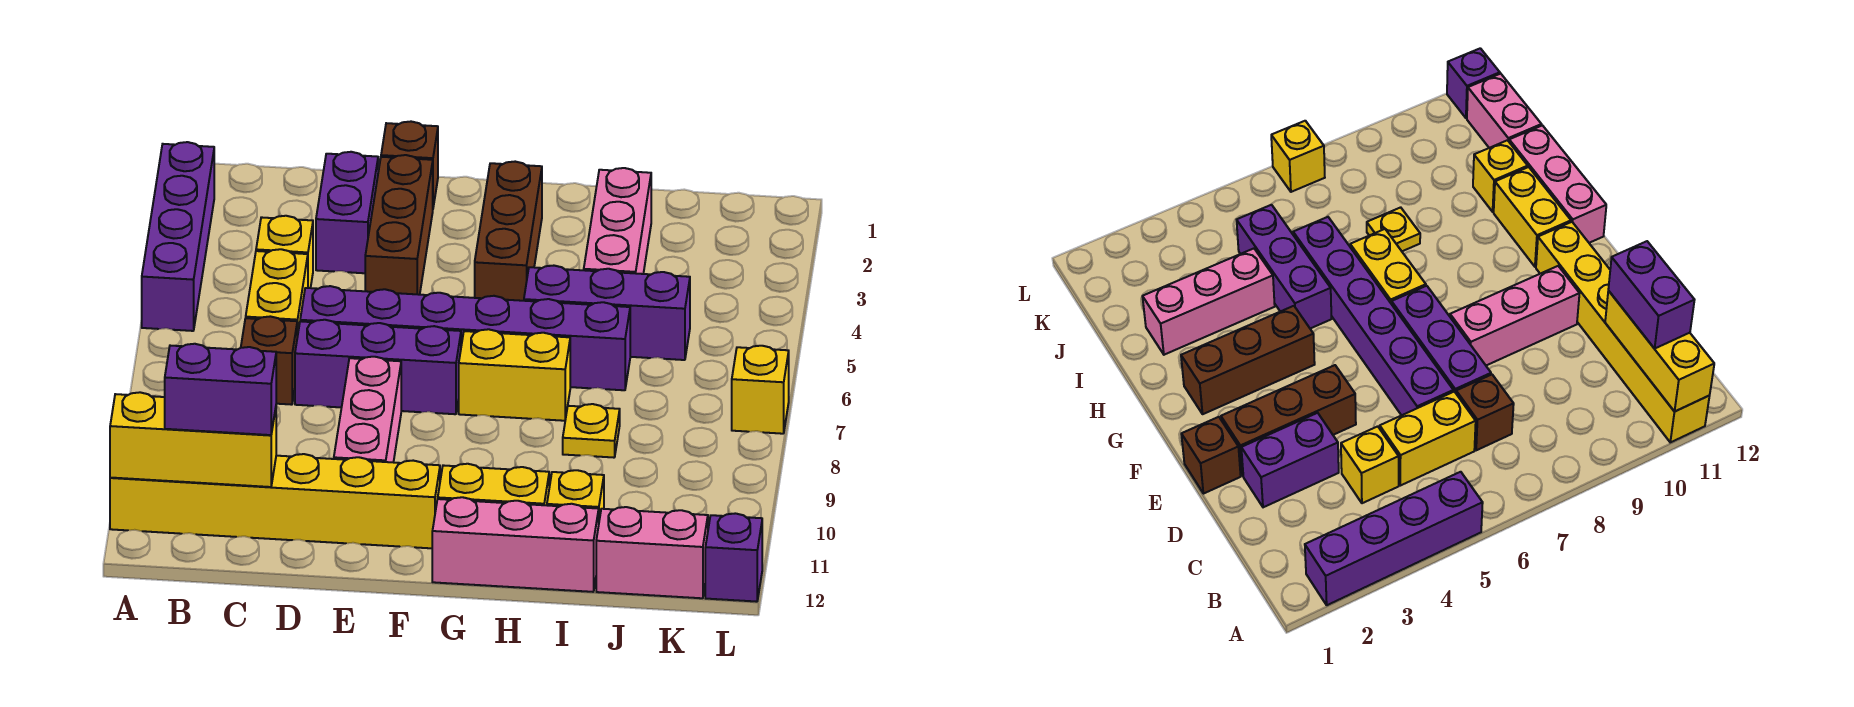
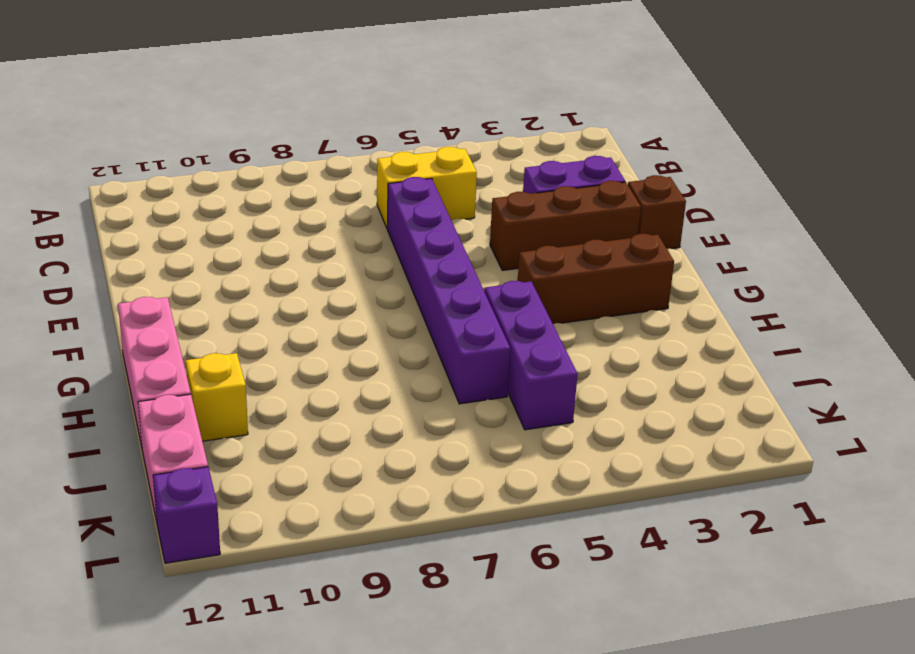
none -> purple brick A2:A5 level 1
none -> yellow brick A11:F11 level 1
none -> yellow brick C4 level 1

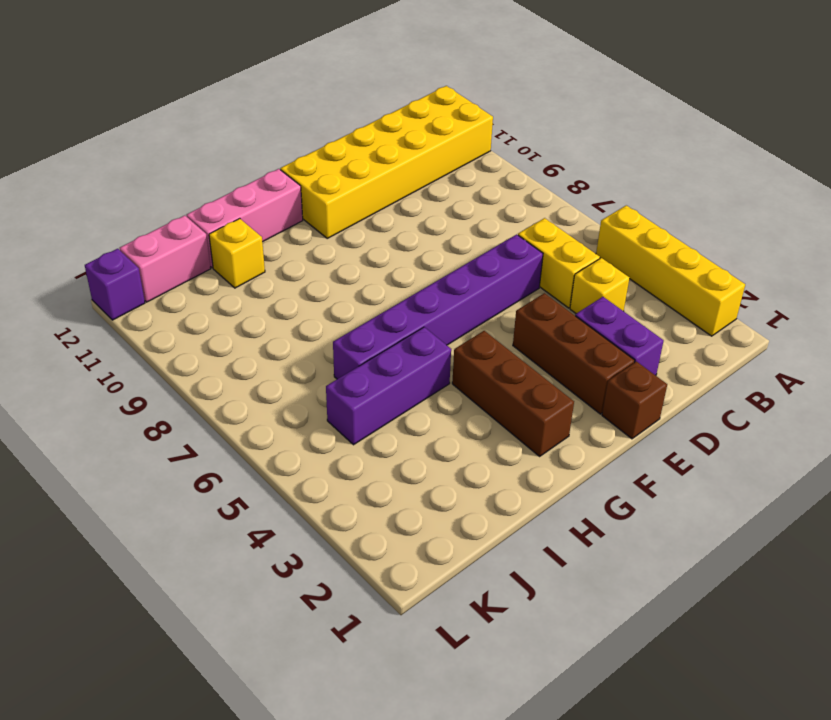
yellow brick A2:A5 level 1 -> purple brick A2:A5 level 1
yellow brick A11:F12 level 1 -> yellow brick A11:F11 level 1
none -> brown brick C7 level 1
none -> purple brick D7:F7 level 1
none -> pink brick E8:E10 level 1

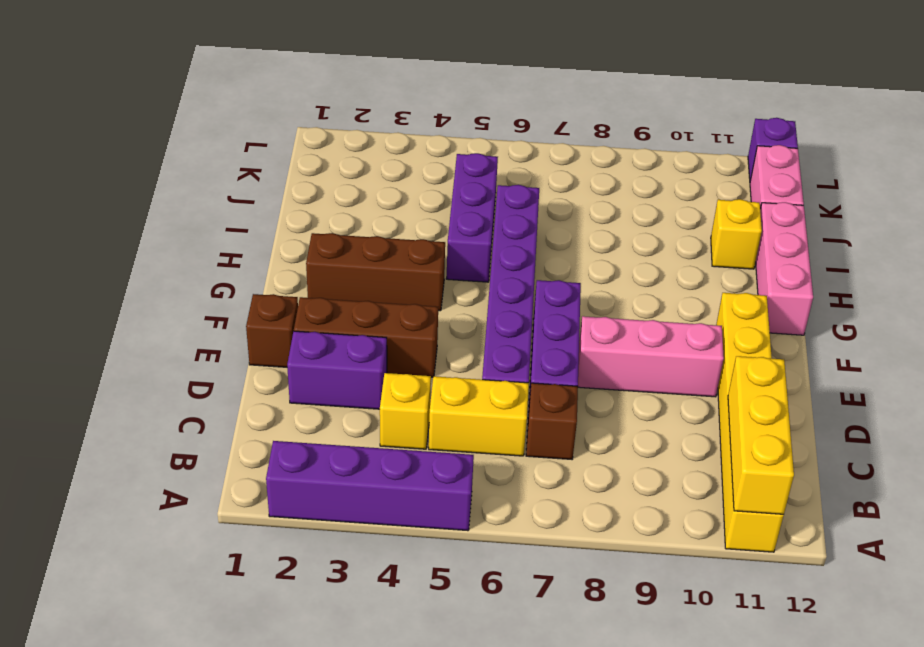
none -> yellow brick G7:H7 level 1
none -> yellow brick G11:H11 level 1
none -> pink brick I2:I4 level 1

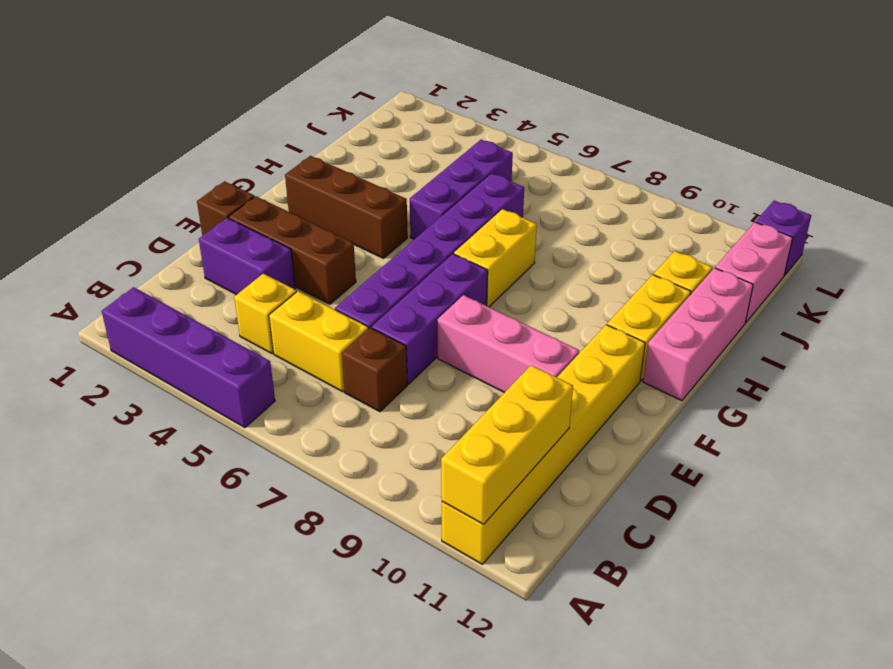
none -> pink brick I2:I4 level 1
none -> yellow plate I8 level 1
none -> yellow brick L7 level 1

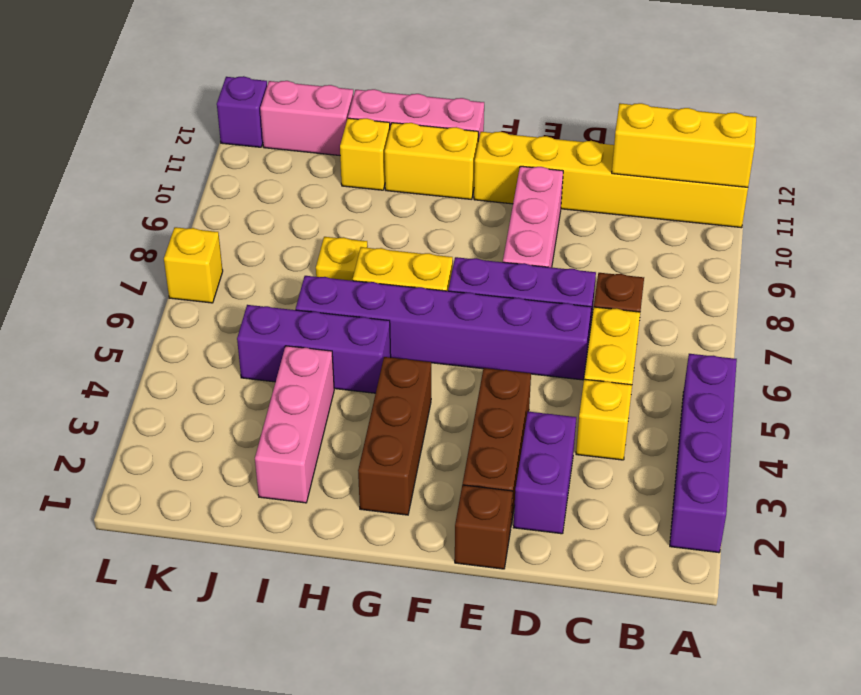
none -> purple brick B11:C11 level 3

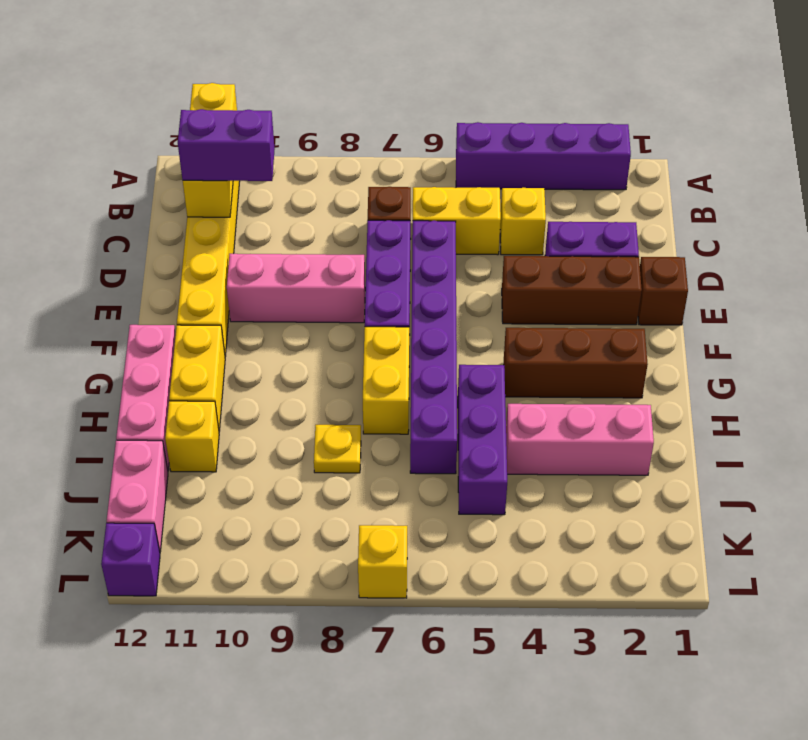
purple brick C10:C11 level 3 -> purple brick B11:C11 level 3

